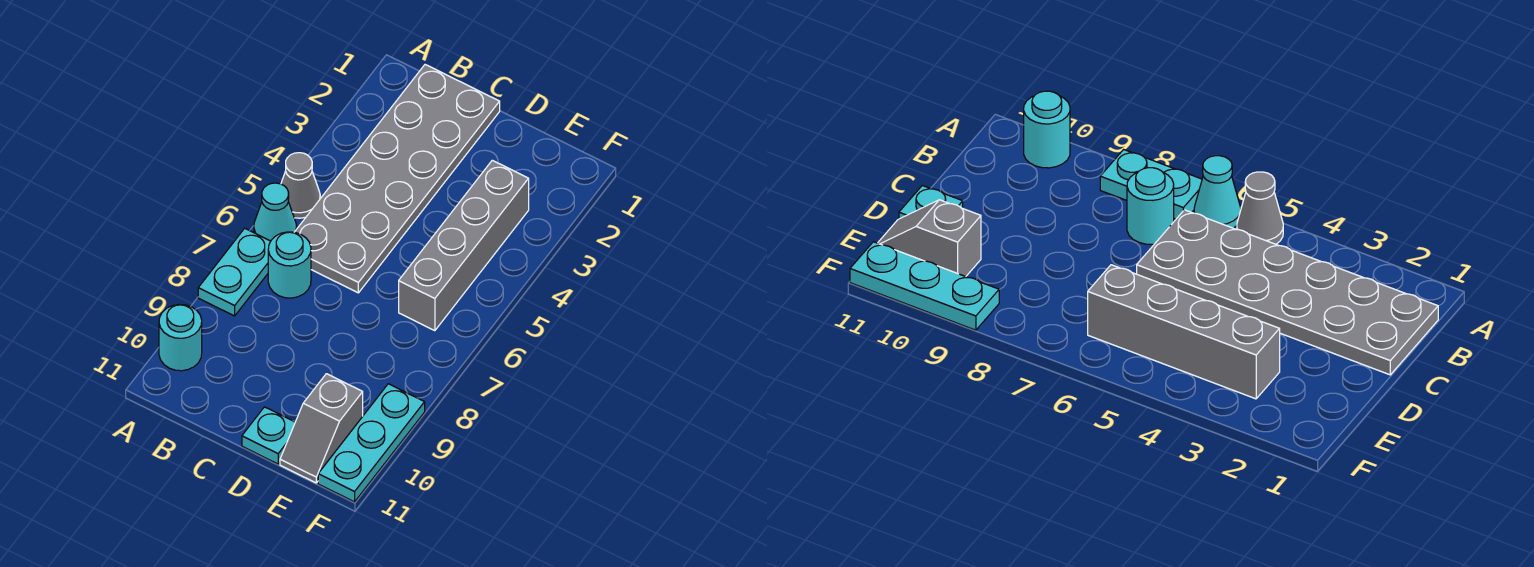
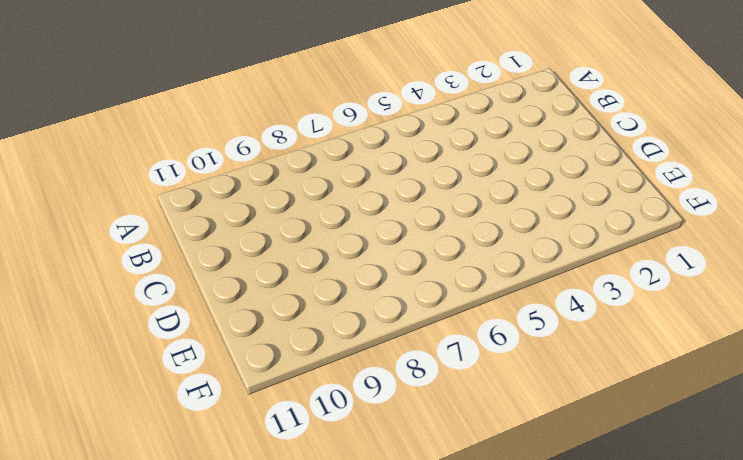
none -> grey cone A5 level 1
none -> cyan cone A6 level 1

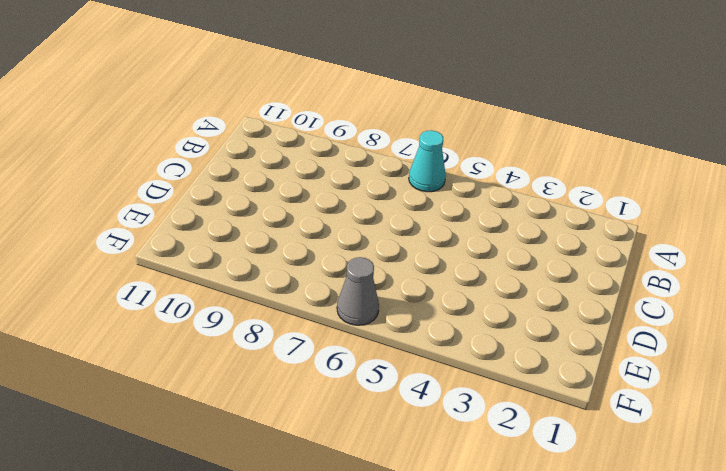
grey cone F6 level 1 -> grey cone A5 level 1
none -> cyan plate A7:A8 level 1
none -> cyan round brick A10 level 1

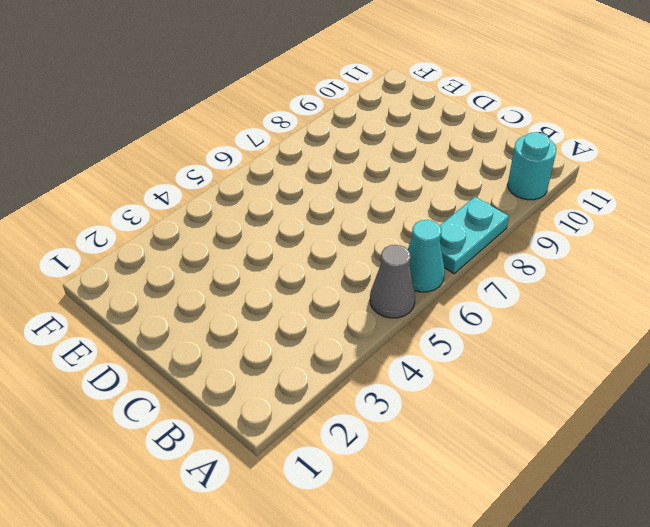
none -> grey plate B1:C6 level 1
none -> cyan round brick B7 level 1

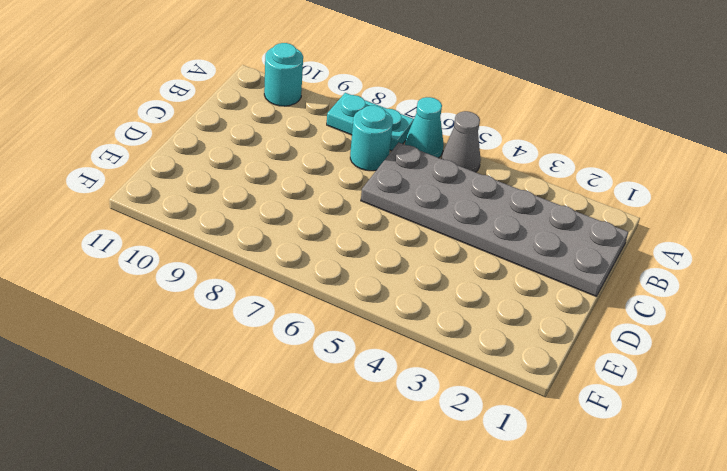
none -> cyan plate D11 level 1
none -> grey brick E3:E6 level 1

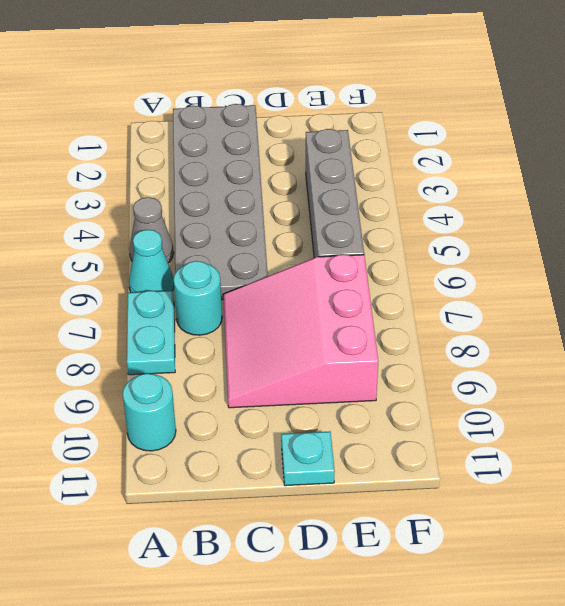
pink slope C7:E9 level 1 top E -> none
none -> grey slope E10:E11 level 1 top 10
none -> cyan plate F9:F11 level 1

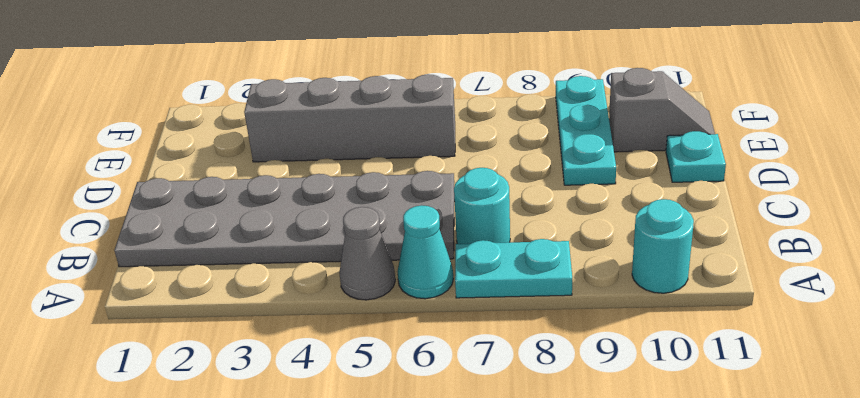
cyan plate D9:F9 level 1 -> cyan plate F9:F11 level 1

